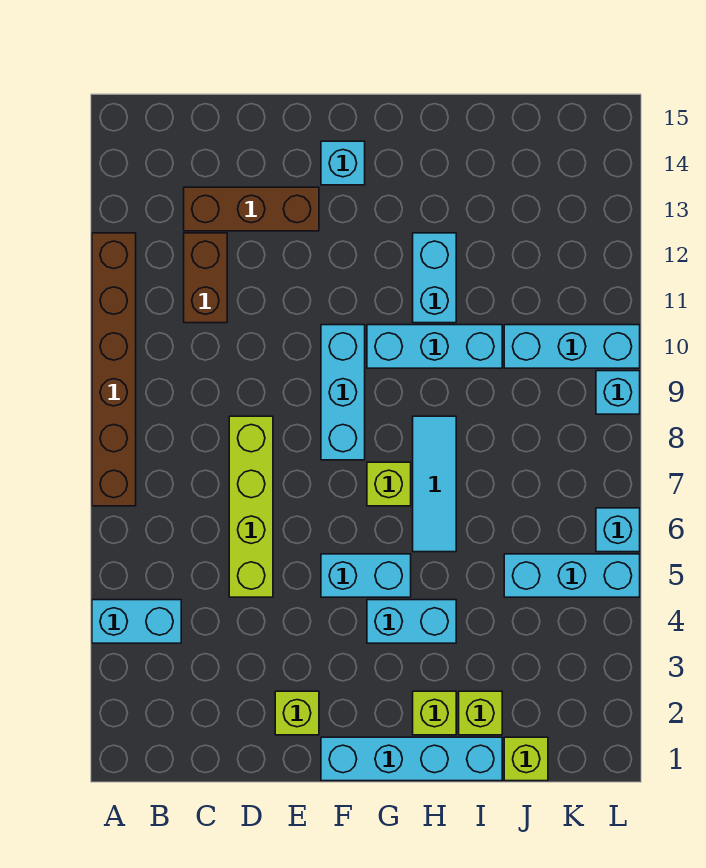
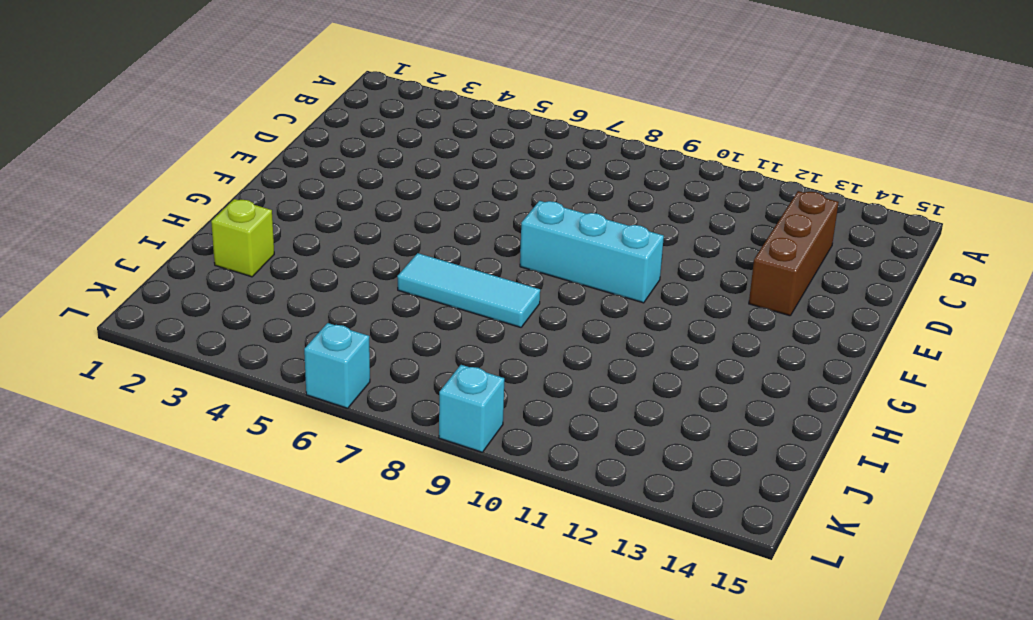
none -> cyan brick A4:B4 level 1
none -> brown brick A7:A12 level 1
none -> brown brick C11:C12 level 1

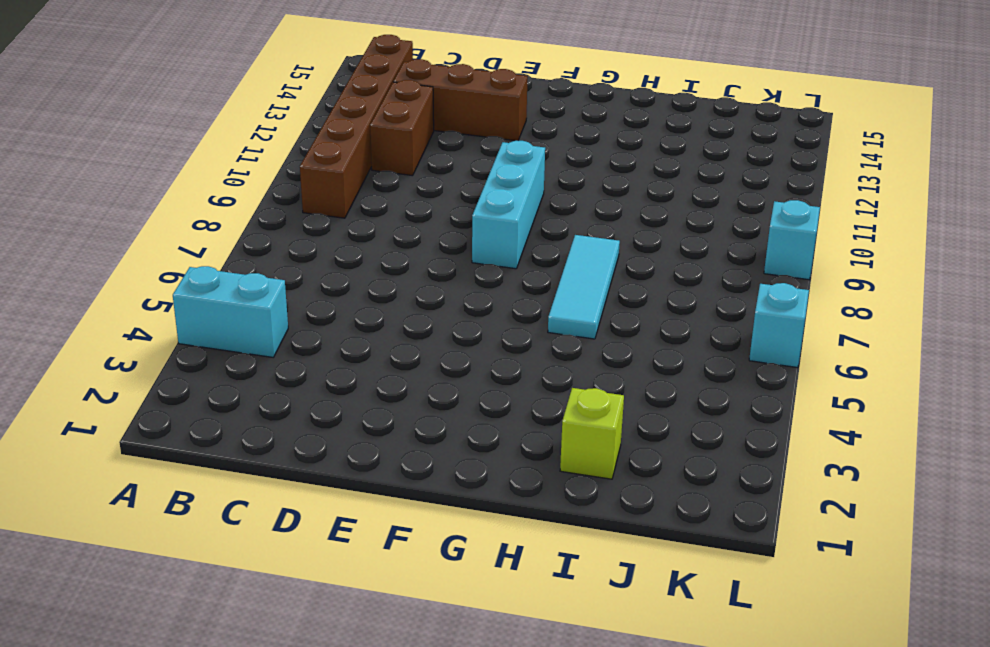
brown brick B9:B14 level 1 -> brown brick A7:A12 level 1
none -> lime brick D5:D8 level 1
none -> lime brick E2 level 1
none -> cyan brick F1:I1 level 1

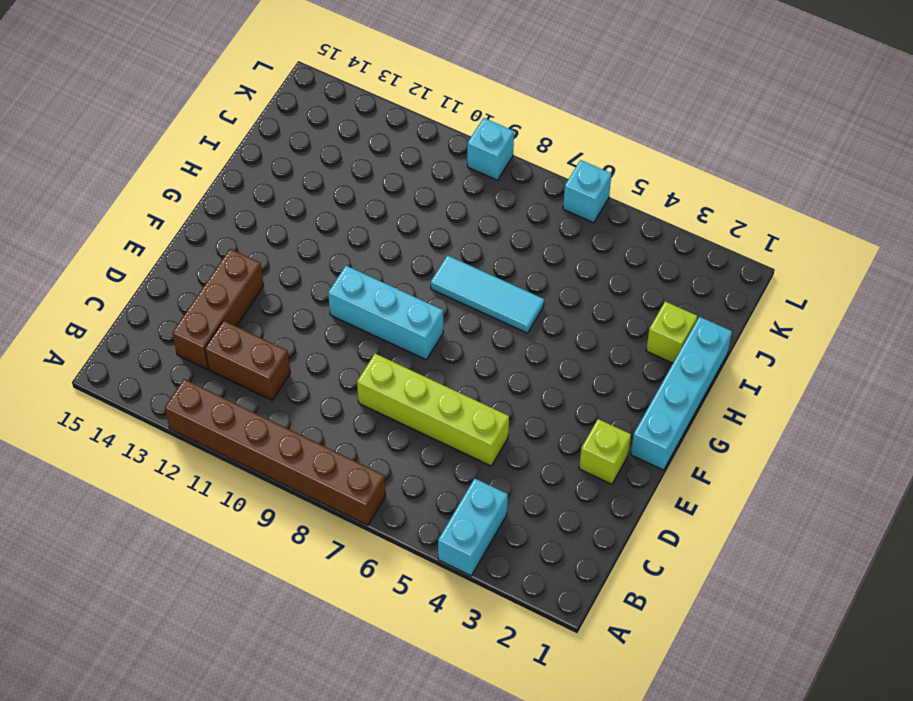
none -> cyan brick F5:G5 level 1
none -> cyan brick F14 level 1
none -> cyan brick G4:H4 level 1

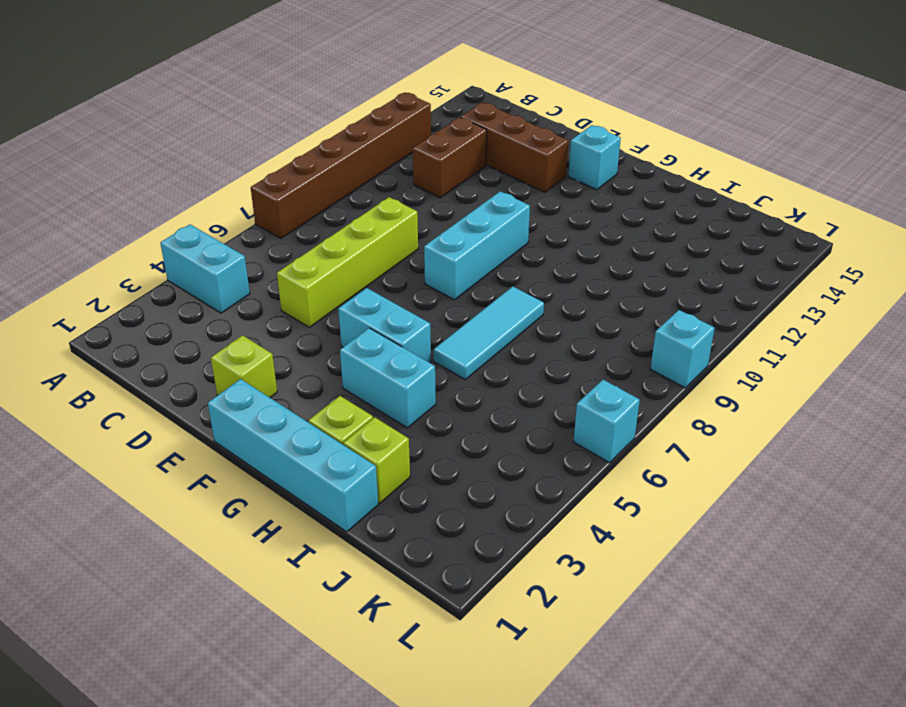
none -> lime brick G7 level 1
none -> cyan brick G10:I10 level 1
none -> cyan brick H11:H12 level 1

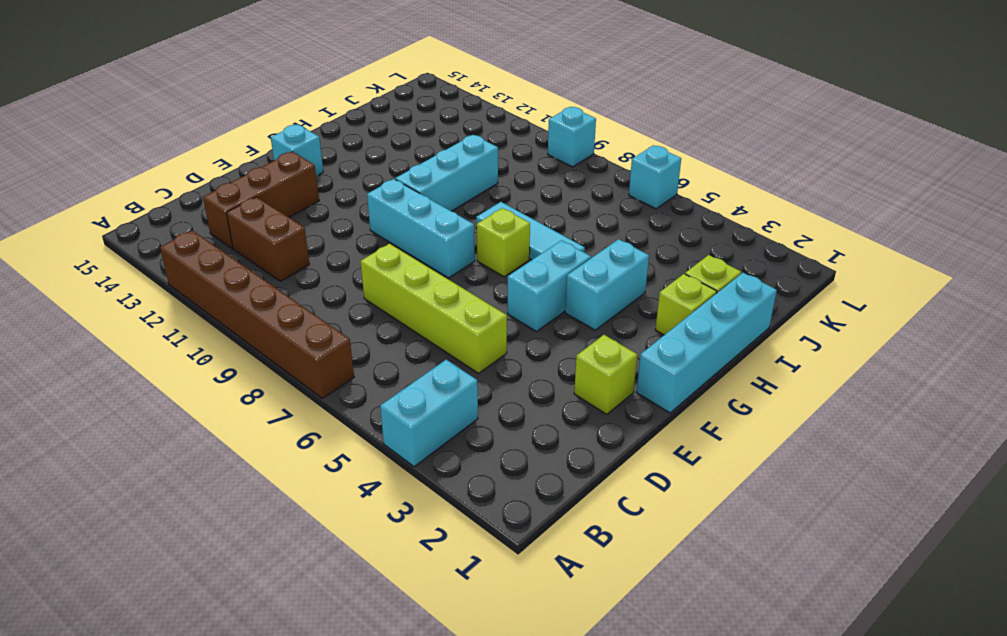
none -> cyan brick H11:H12 level 1
none -> lime brick J1 level 1
none -> cyan brick J5:L5 level 1

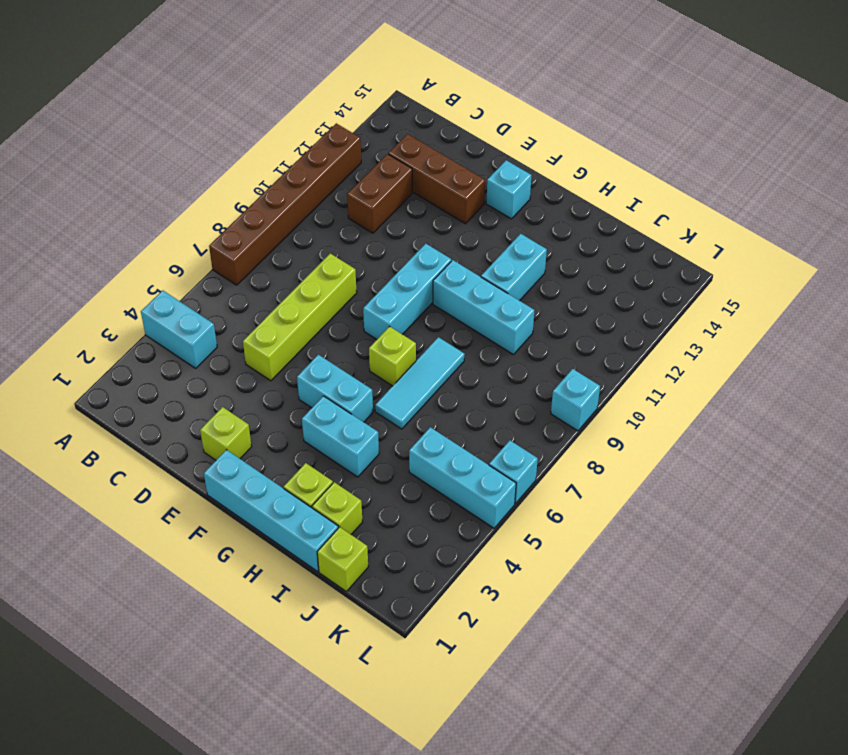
none -> cyan brick J10:L10 level 1

